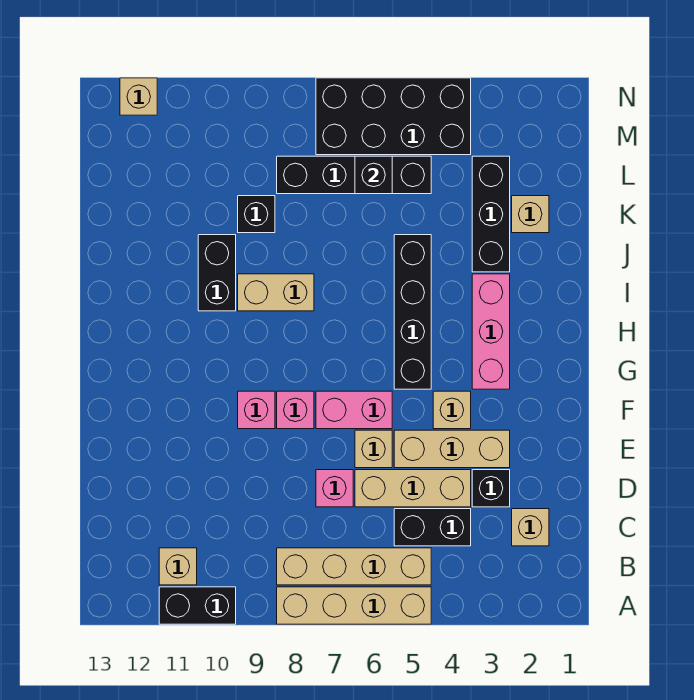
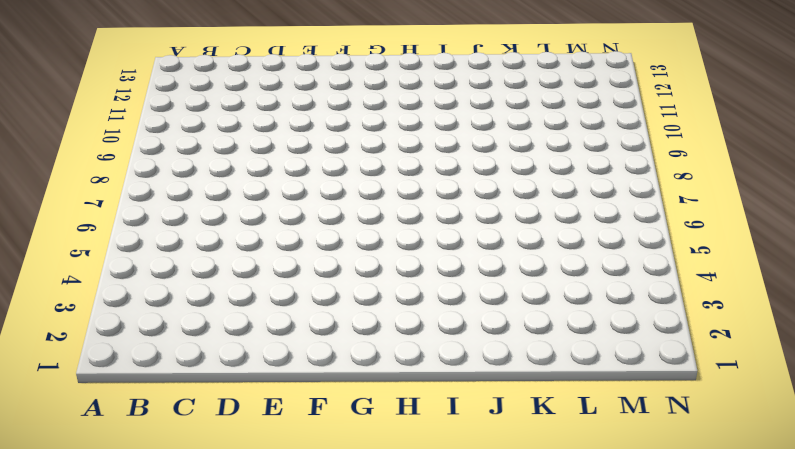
none -> tan brick A5:A8 level 1
none -> black brick A10:A11 level 1
none -> tan brick B5:B8 level 1

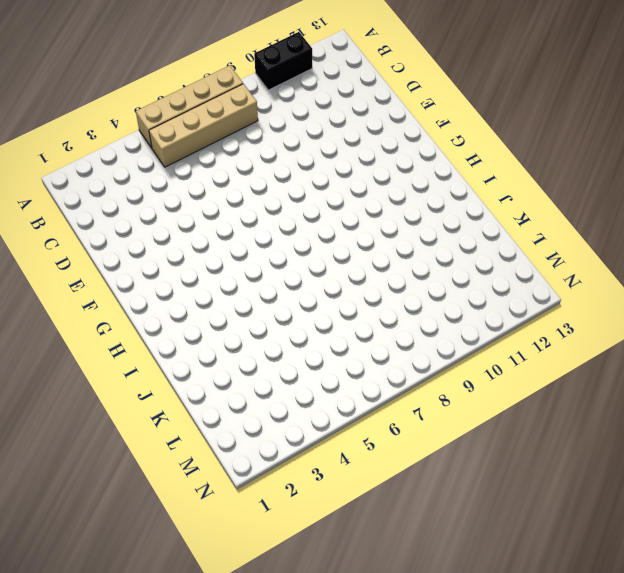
none -> tan brick B11 level 1
none -> tan brick C2 level 1
none -> black brick C4:C5 level 1

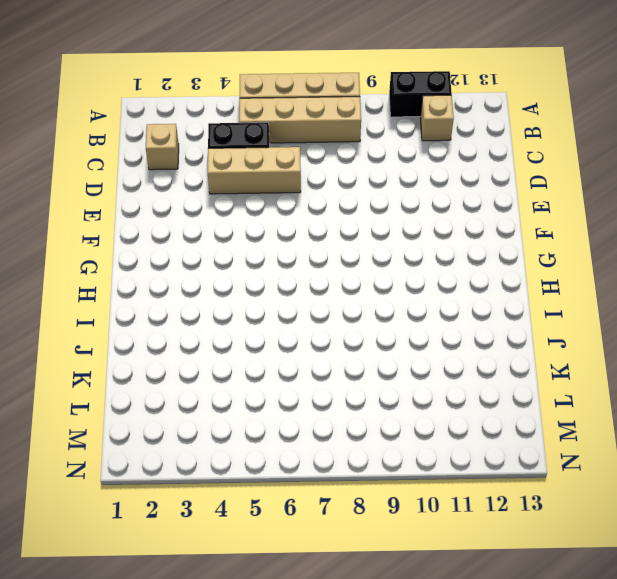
none -> black brick D3 level 1
none -> pink brick D7 level 1
none -> tan brick E3:E5 level 1

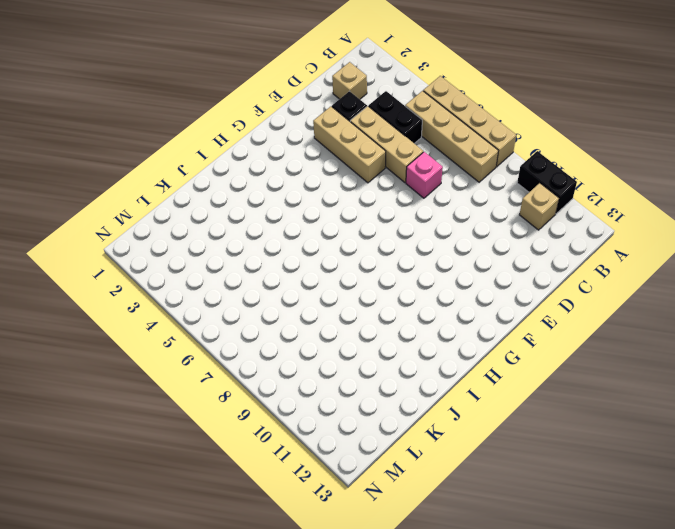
none -> tan brick E6 level 1
none -> tan brick F4 level 1
none -> pink brick F6:F7 level 1

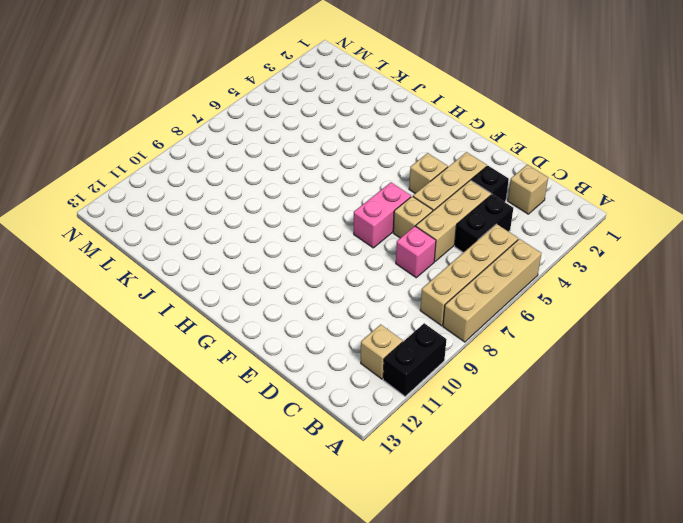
none -> pink brick F8 level 1
none -> pink brick F9 level 1
none -> pink brick G3:I3 level 1

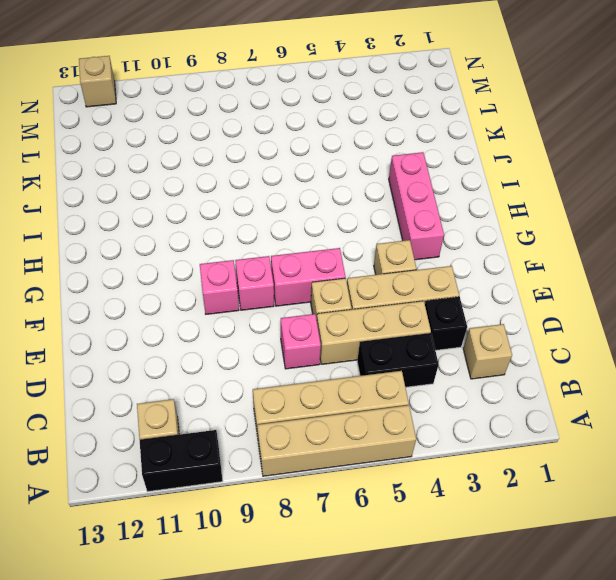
none -> black brick G5:J5 level 1
none -> tan brick I8:I9 level 1
none -> black brick I10:J10 level 1

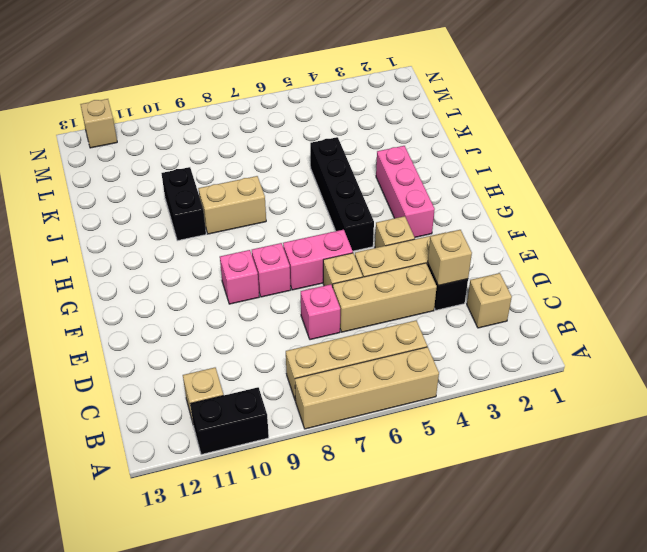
tan brick D3 level 2 -> tan brick K2 level 1
none -> black brick C4:C5 level 1
none -> black brick J3:L3 level 1
none -> black brick K9 level 1

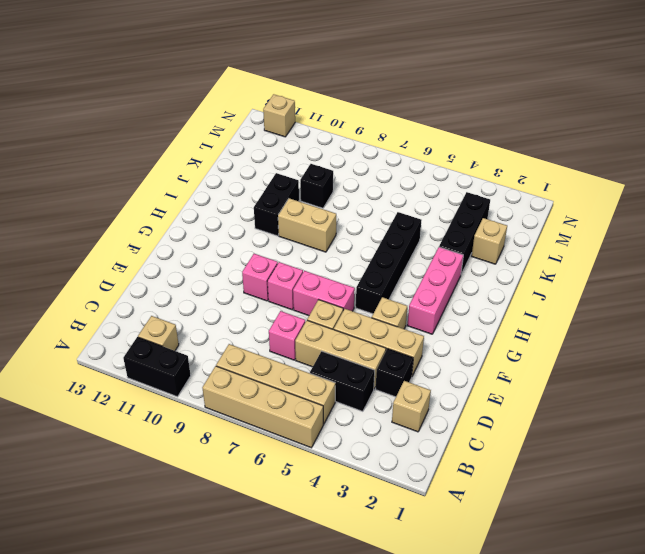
none -> black brick L5:L8 level 1
none -> black brick M4:N7 level 1
none -> black brick L6 level 2

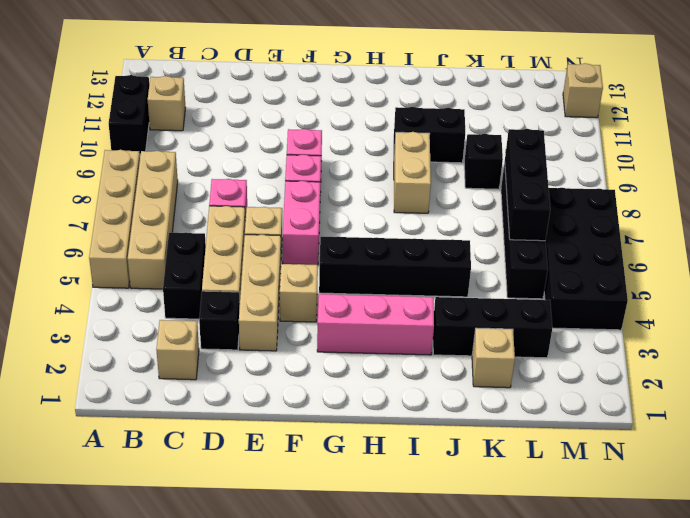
black brick L6:L8 level 2 -> black brick L6 level 2

